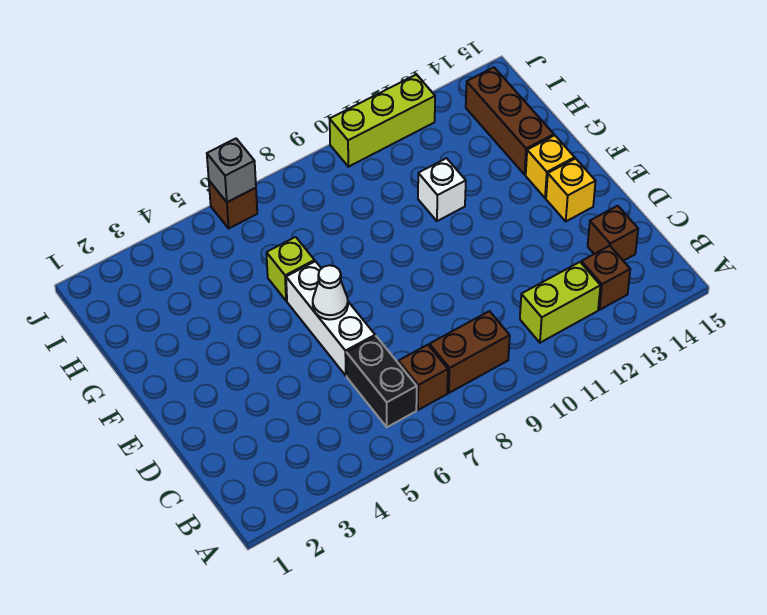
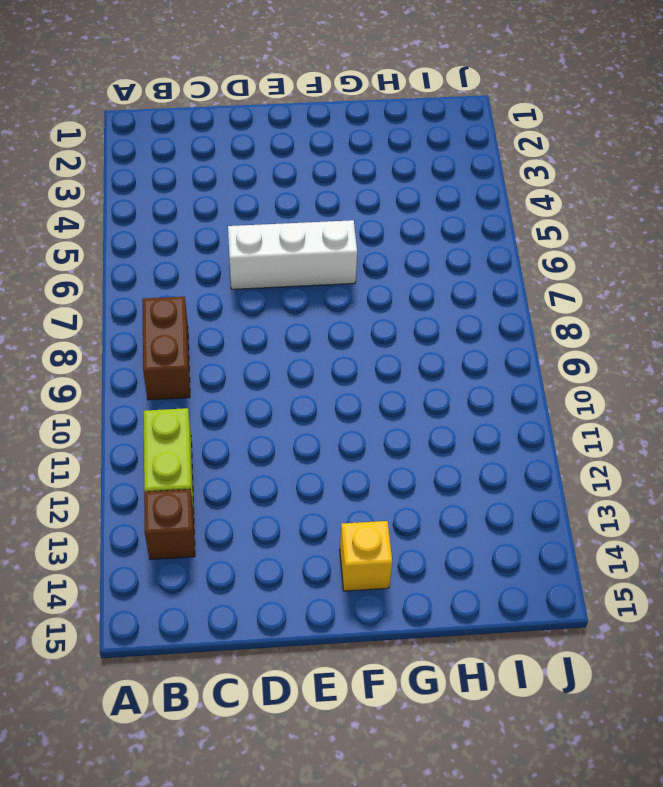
none -> black brick B6:C6 level 1
none -> brown brick B7 level 1
none -> brown brick C14 level 1

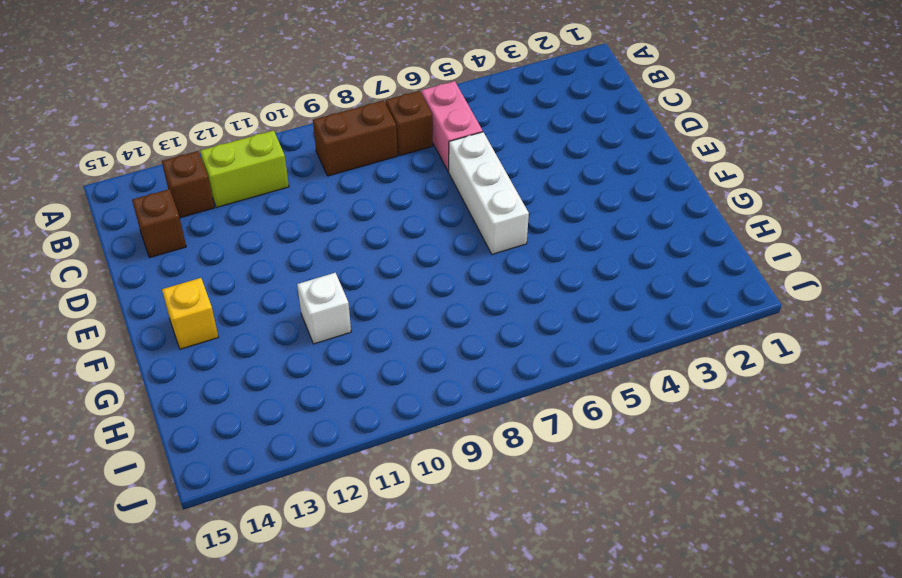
pink brick B6:C6 level 1 -> black brick B6:C6 level 1
none -> yellow brick E14 level 1
none -> lime brick G6 level 1
none -> brown brick G14:I14 level 1

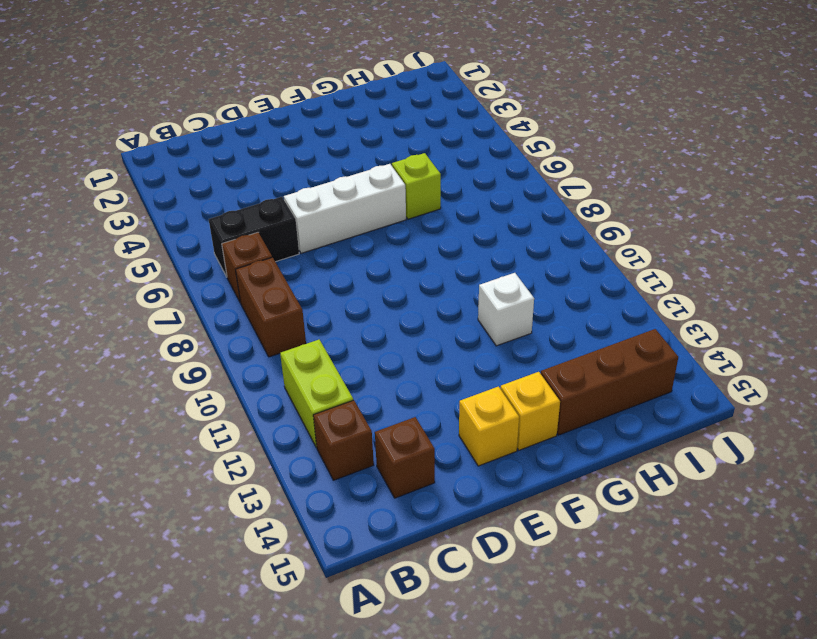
none -> brown brick J6 level 1
none -> lime brick J10:J12 level 1
none -> white cone E6 level 2

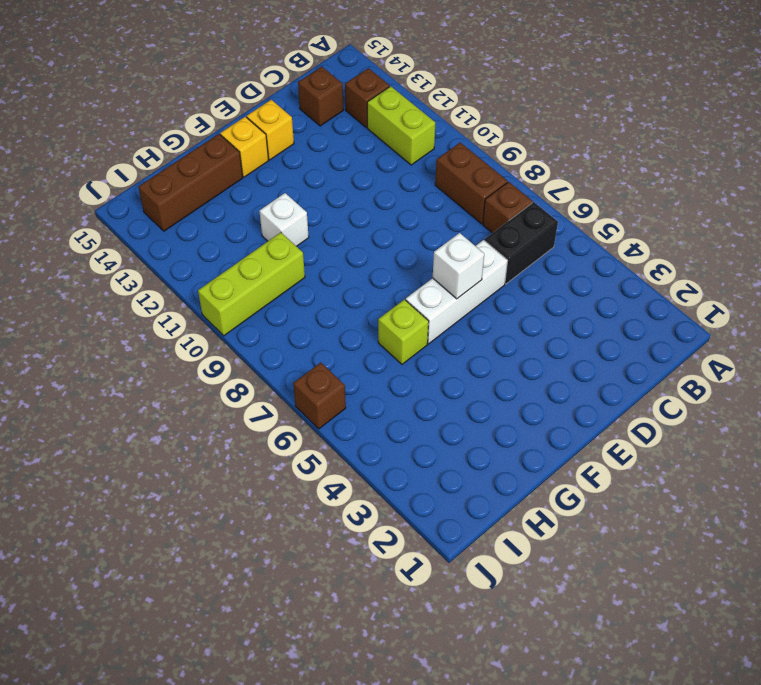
white brick E6 level 2 -> white cone E6 level 2
lime brick H10:J10 level 1 -> lime brick J10:J12 level 1
none -> grey brick J6 level 2

